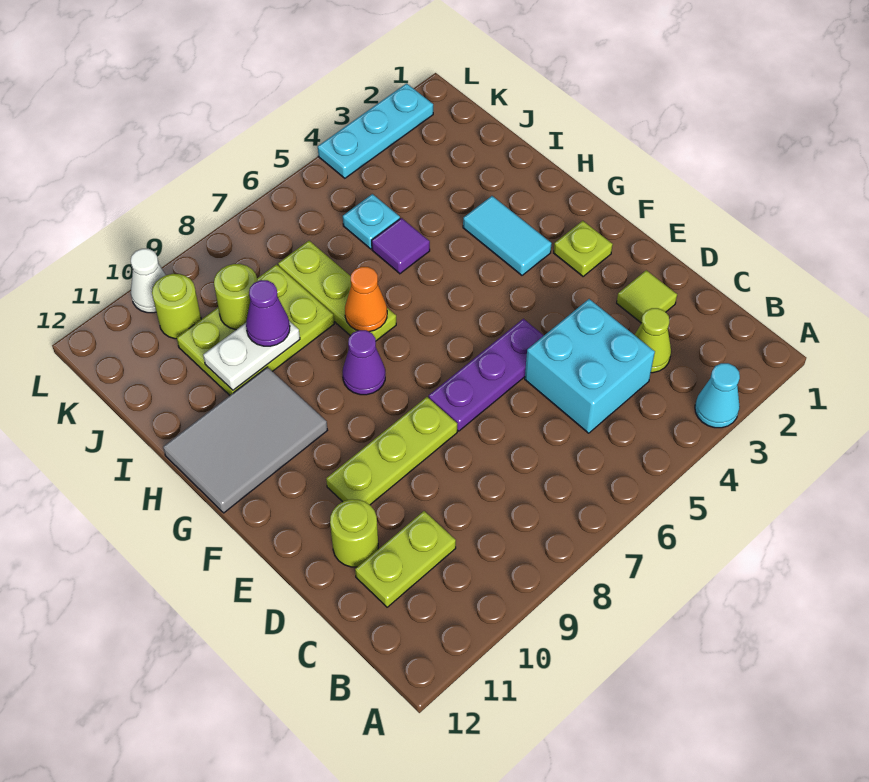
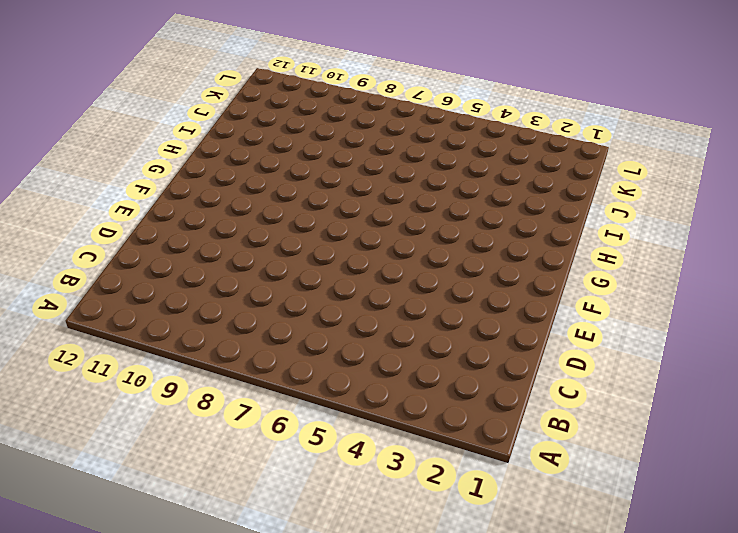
none -> cyan cone A3 level 1
none -> lime cone C3 level 1
none -> cyan brick C4:D5 level 1

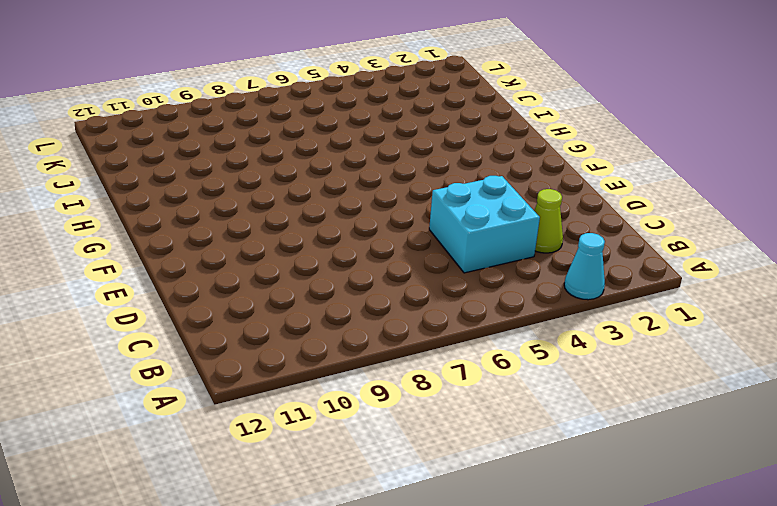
none -> lime plate C10:C11 level 1
none -> lime tile D2 level 1
none -> lime round brick D11 level 1

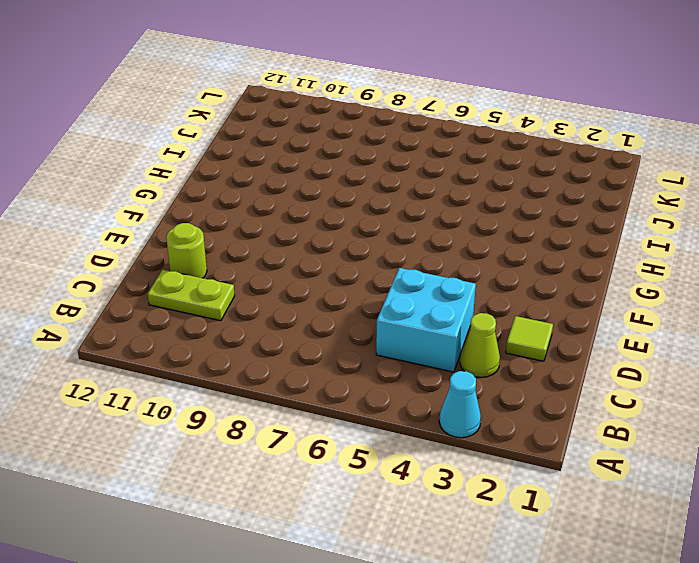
none -> purple plate E5:E7 level 1
none -> lime plate E8:E10 level 1
none -> lime plate F2 level 1

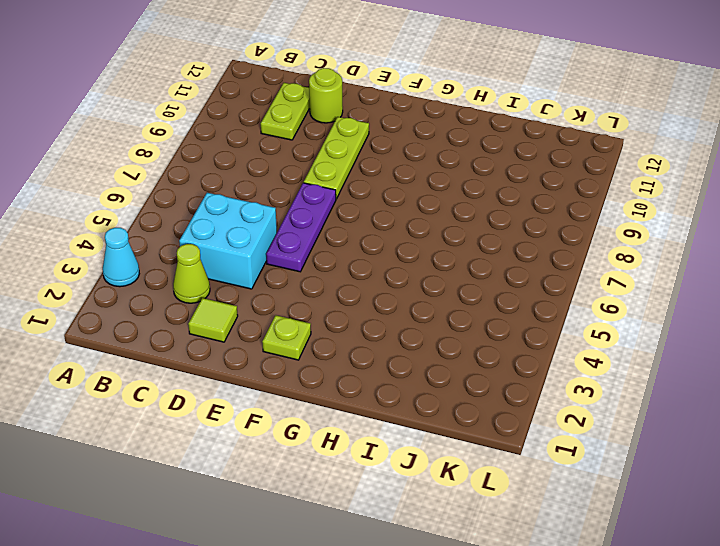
none -> cyan tile G3:H3 level 1
none -> purple cone G8 level 1
none -> grey tile G10:H12 level 1

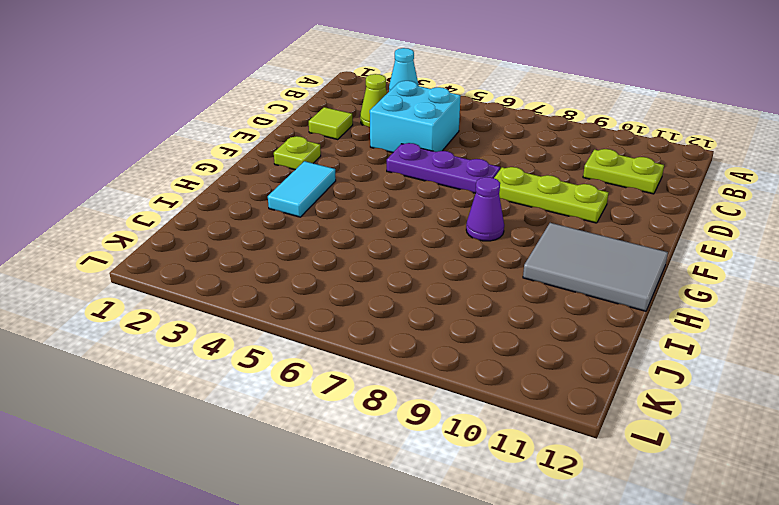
none -> lime round brick D11 level 1
none -> lime plate H7:J7 level 1
none -> purple tile I5 level 1

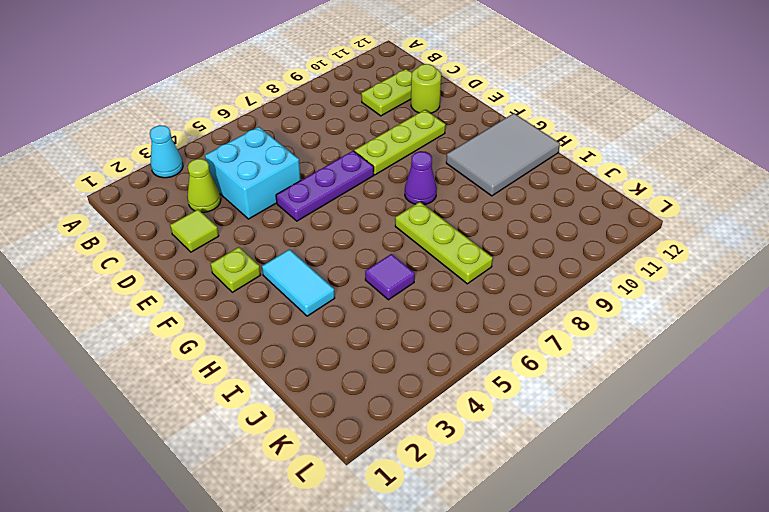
none -> lime plate I8:J10 level 1
none -> cyan plate J5 level 1
none -> lime round brick K10 level 1

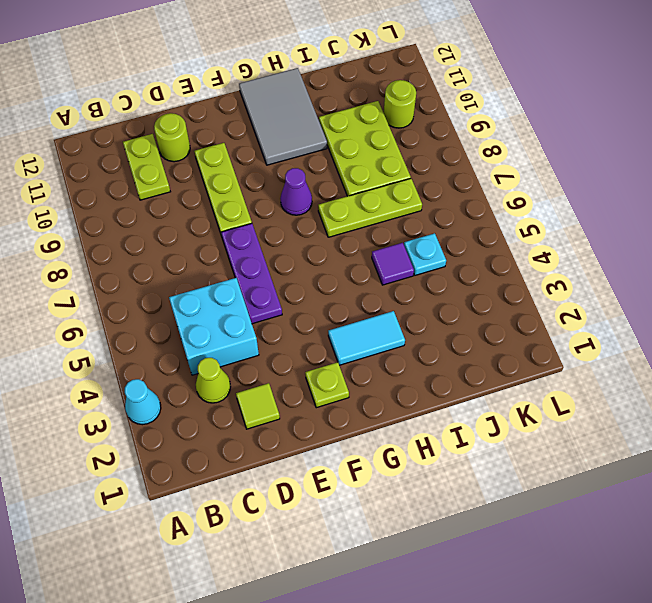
none -> cyan plate L2:L4 level 1
none -> white cone L10 level 1
none -> orange cone H7 level 2

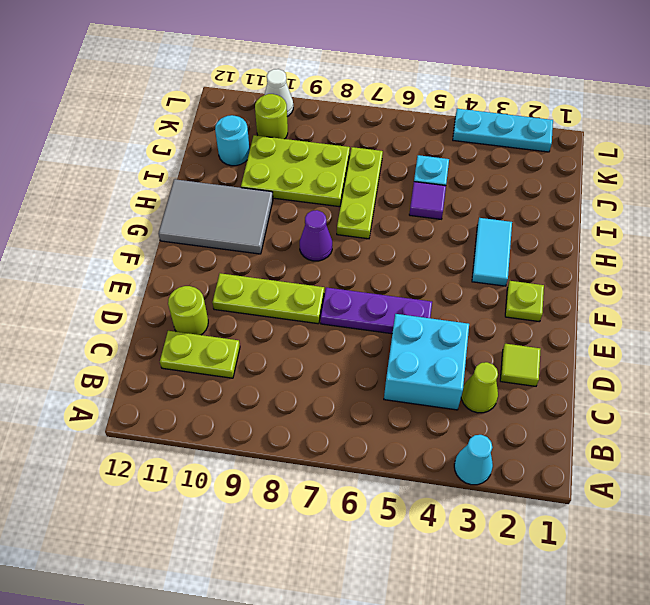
cyan round brick J11 level 1 -> none
none -> orange cone H7 level 2
none -> white plate I9:I10 level 2
none -> lime round brick J9 level 2

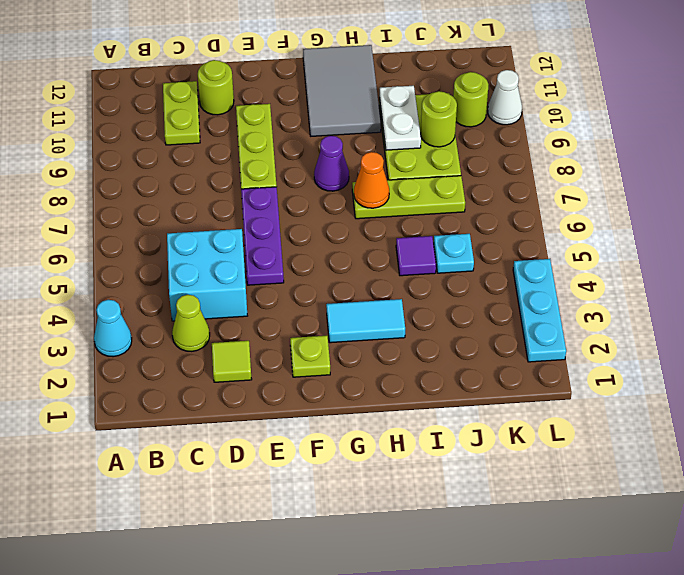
none -> purple cone I9 level 3

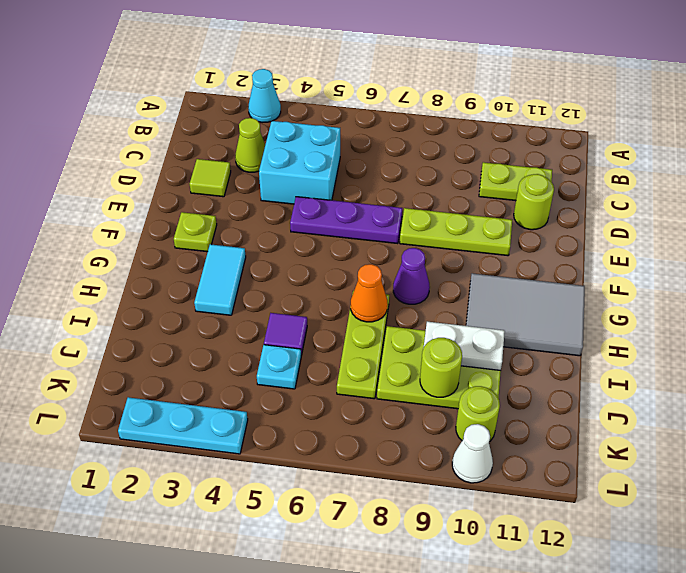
none -> purple cone I9 level 3

